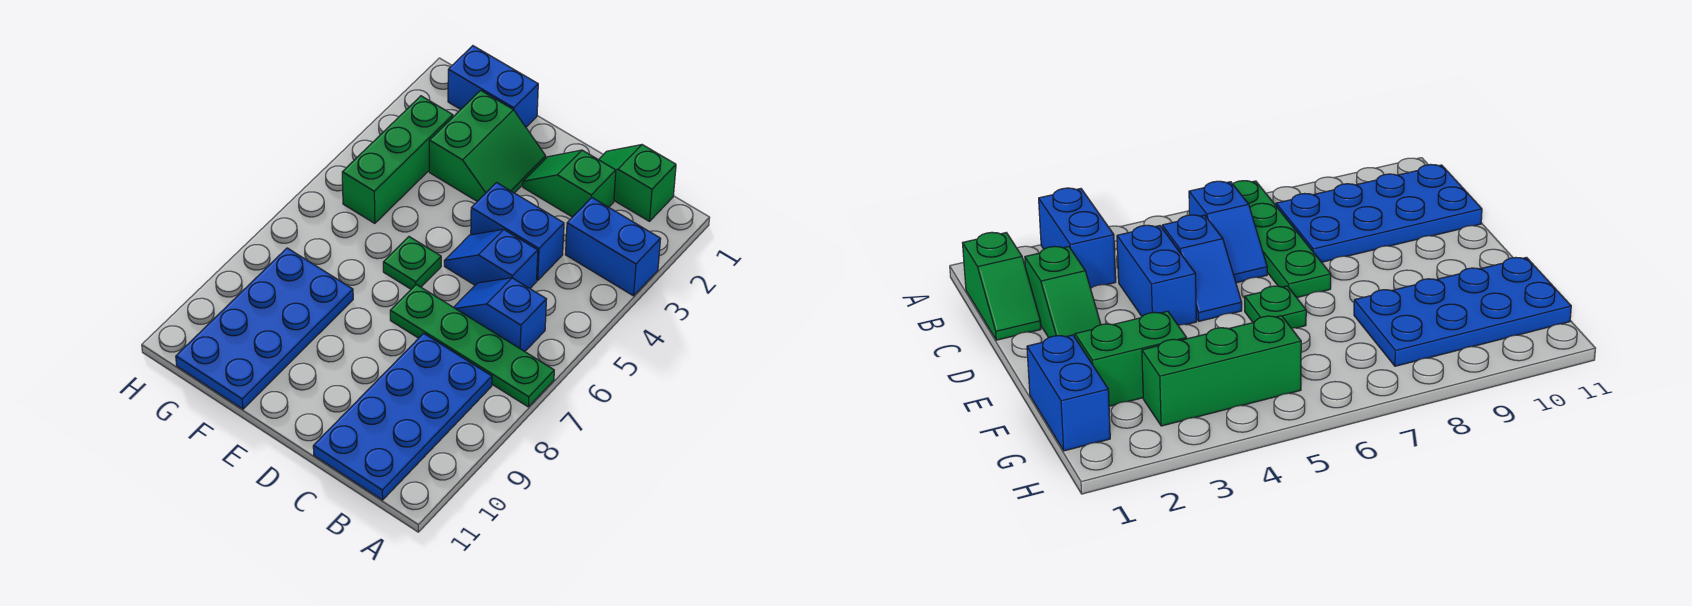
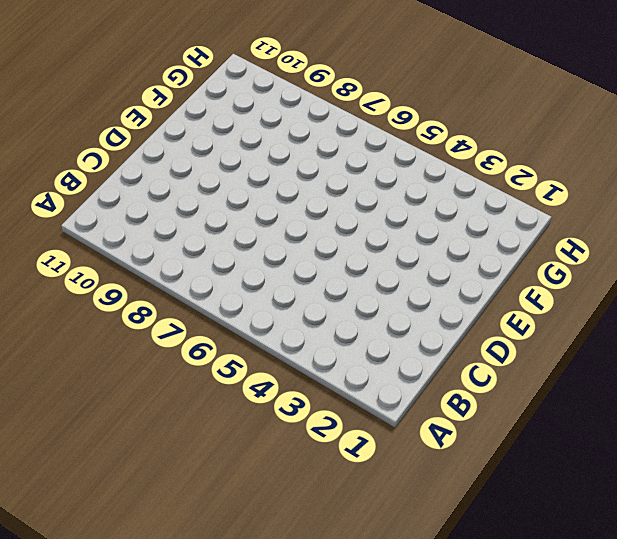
none -> blue brick A3:B3 level 1
none -> green plate A7:D7 level 1
none -> green slope B1:C1 level 1 top B

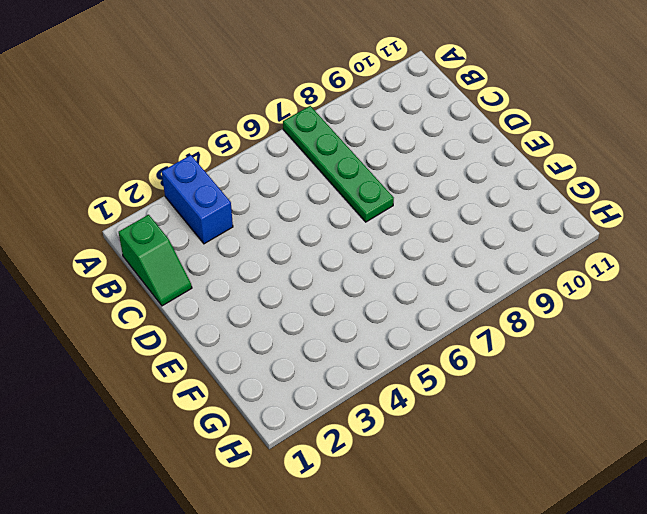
none -> blue slope B6:C6 level 1 top B
none -> blue plate B8:C11 level 1
none -> green slope C2:D2 level 1 top C

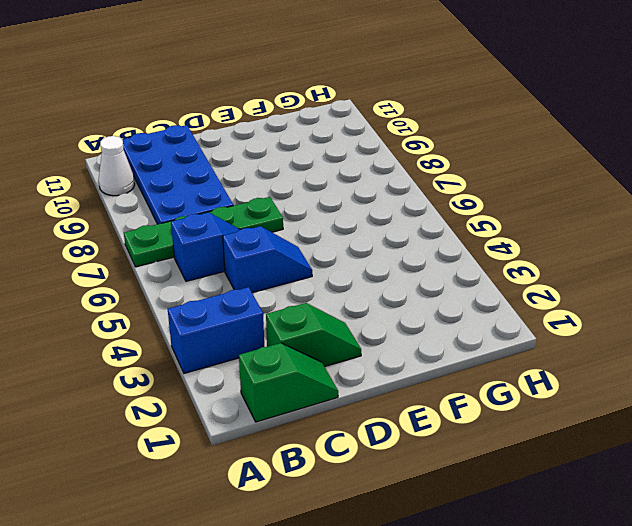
white cone A10 level 1 -> none
none -> blue brick C4:D4 level 1
none -> green slope E2:F3 level 1 top F
none -> green plate E6 level 1

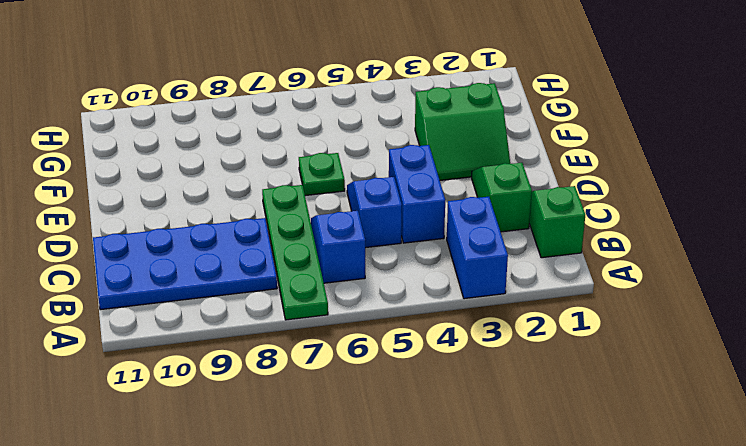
none -> blue brick F1:G1 level 1
none -> blue plate F8:G11 level 1
none -> green brick G3:G5 level 1

